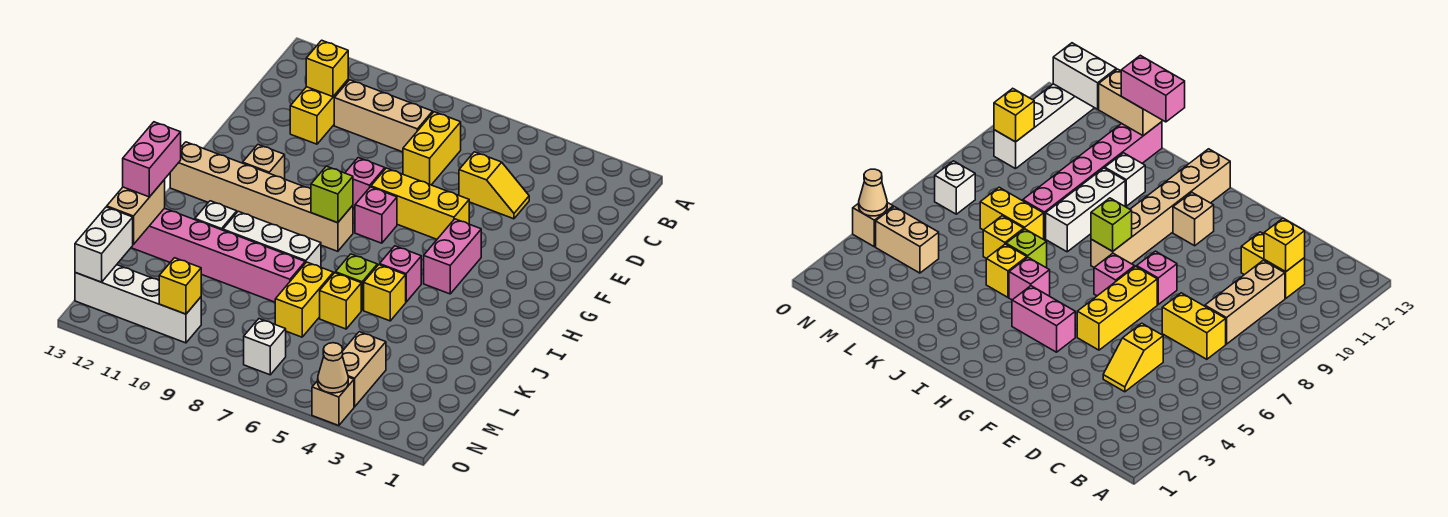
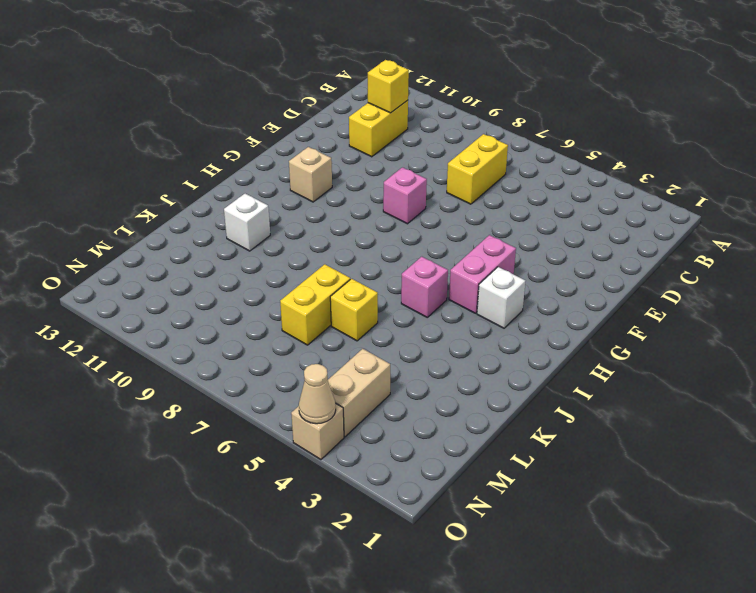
white brick H3 level 1 -> white brick N7 level 1
none -> tan brick C8:C10 level 1
none -> yellow slope D4:D5 level 1 top 5
none -> yellow brick F5:F7 level 1

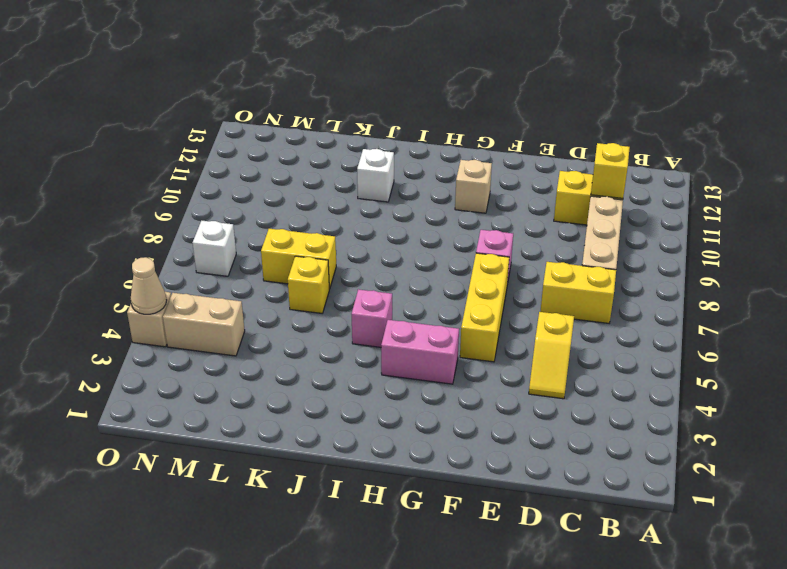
none -> pink brick G7 level 1
none -> tan brick H8:H13 level 1
none -> yellow brick J5 level 1

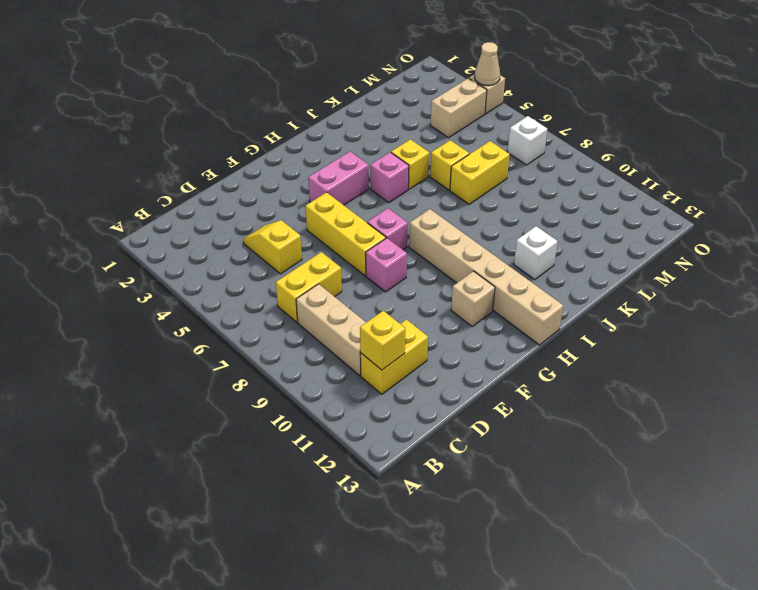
none -> lime brick J6 level 1
none -> white brick J8:J10 level 1
none -> pink brick K8:K13 level 1

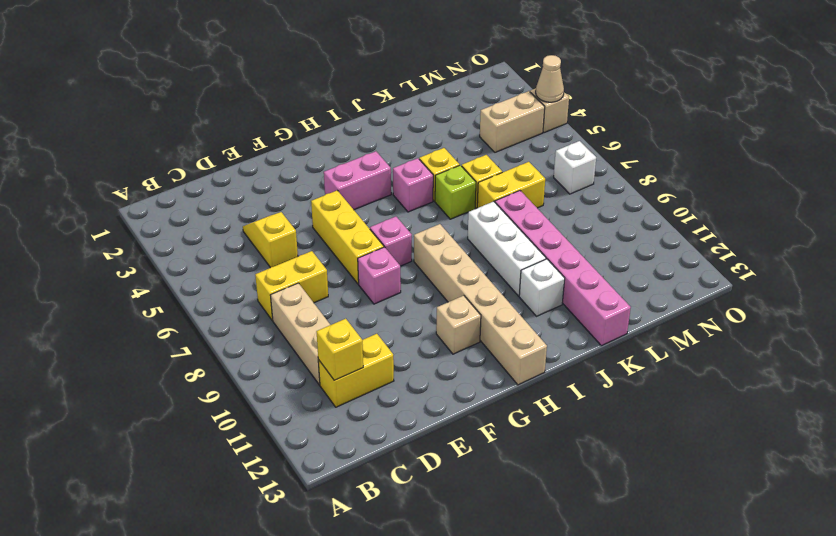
none -> white brick N10:N13 level 1
none -> lime brick H8 level 2
none -> tan brick K13:L13 level 2

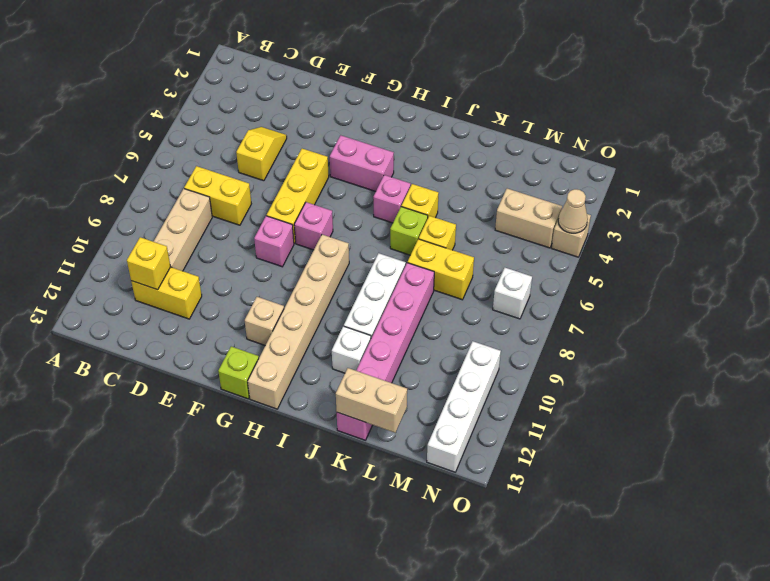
lime brick G13 level 1 -> lime brick H8 level 2
none -> white brick M13:N13 level 2
none -> yellow brick N10 level 2
none -> pink brick J13:K13 level 3

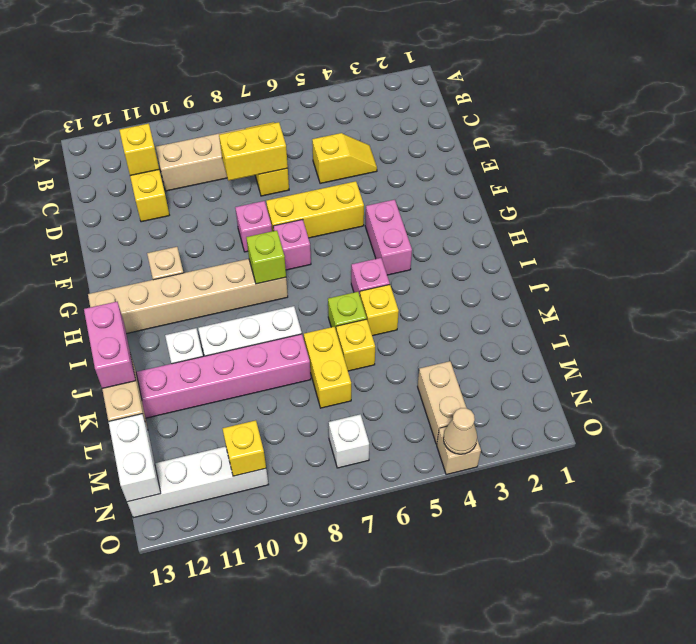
yellow brick D7:D8 level 2 -> none

